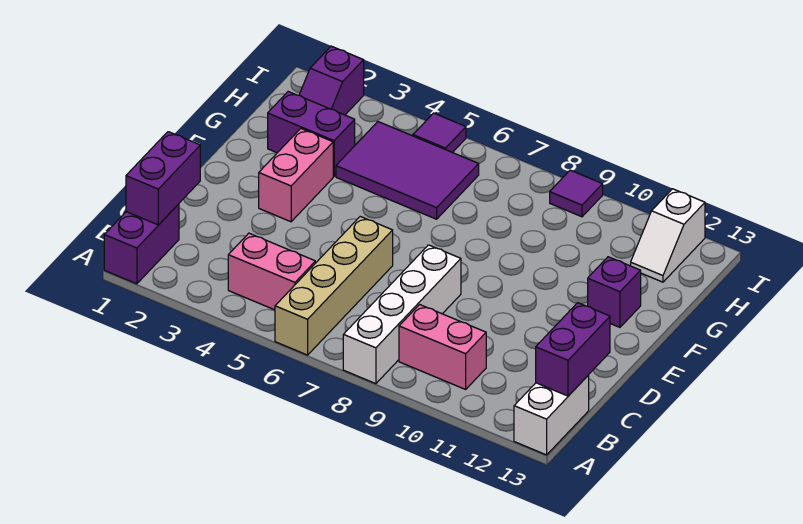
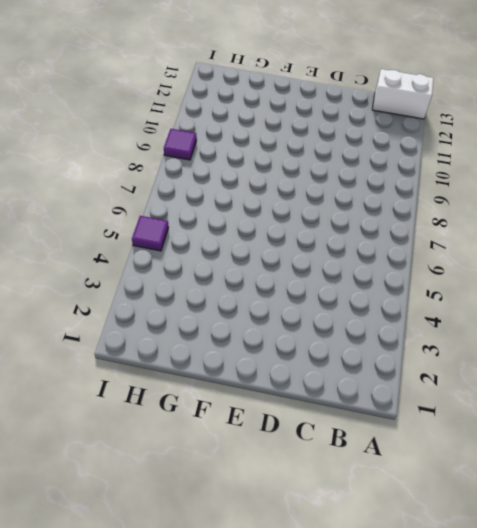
none -> purple brick A1:B1 level 1
none -> tan brick A6:D6 level 1
none -> white brick A8:D8 level 1

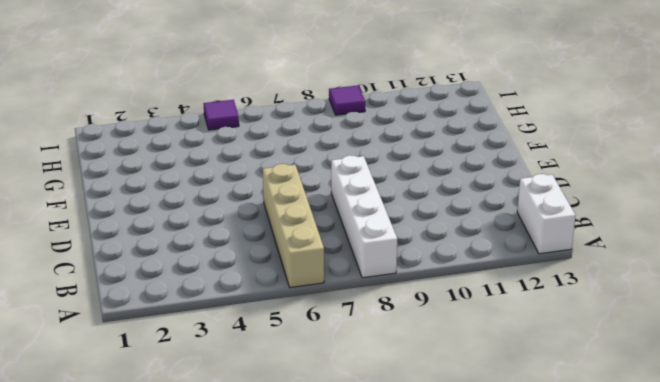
none -> purple brick A1:B1 level 1
none -> pink brick B4:B5 level 1
none -> pink brick B9:B10 level 1

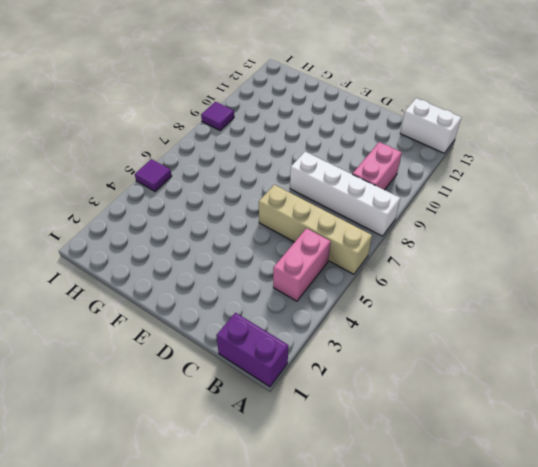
none -> pink brick E3:F3 level 1
none -> purple brick F12 level 1
none -> purple brick G2:G3 level 1

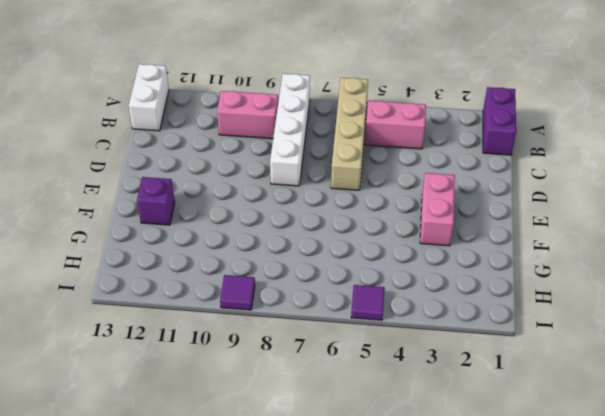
none -> purple brick G2:G3 level 1
none -> purple tile G4:H6 level 1
none -> purple slope H2:I2 level 1 top I

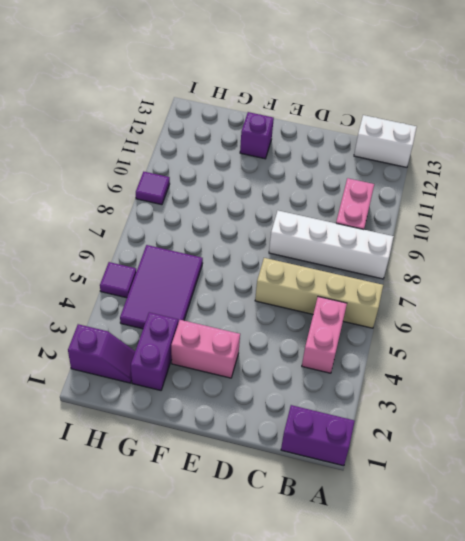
none -> white slope H12:I12 level 1 top I
none -> purple brick B1:C1 level 2
none -> purple brick B13:C13 level 2

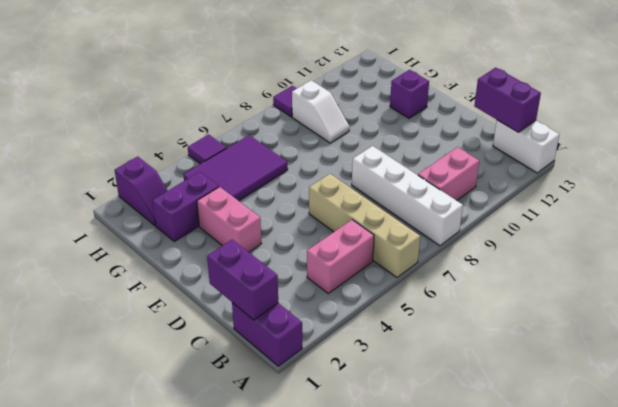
white slope G9:H9 level 1 top H -> white slope H12:I12 level 1 top I

